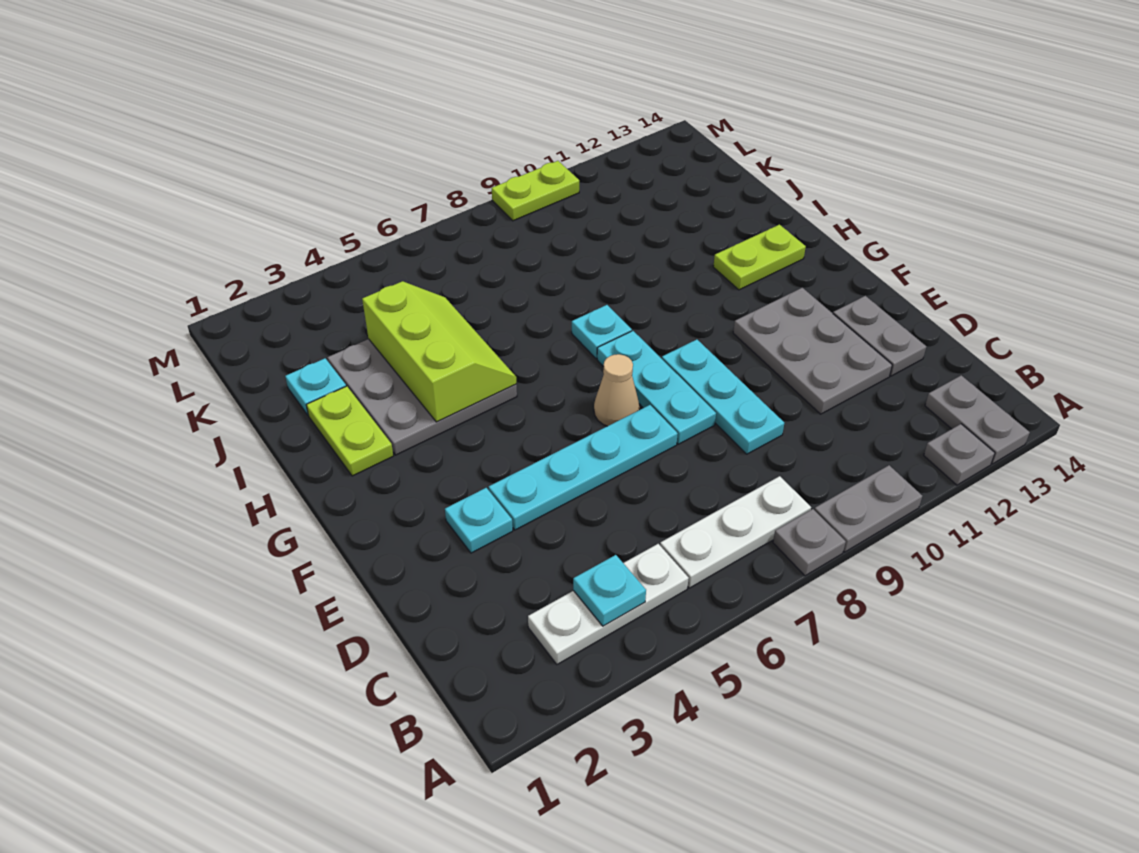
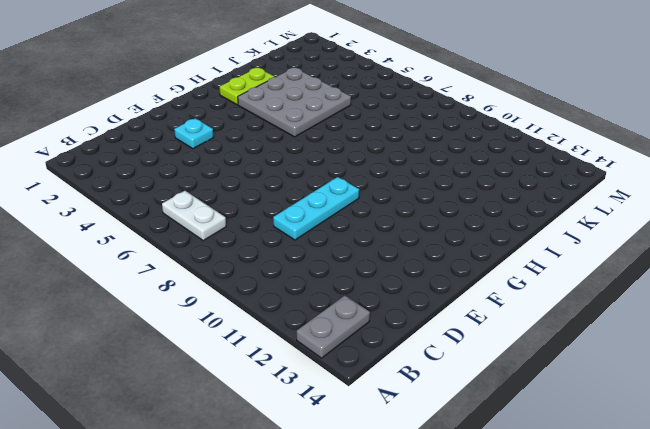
white plate B6:B7 level 1 -> white plate B6:B8 level 1
none -> grey plate A8 level 1
none -> grey plate A9:A10 level 1
none -> grey plate A12 level 1

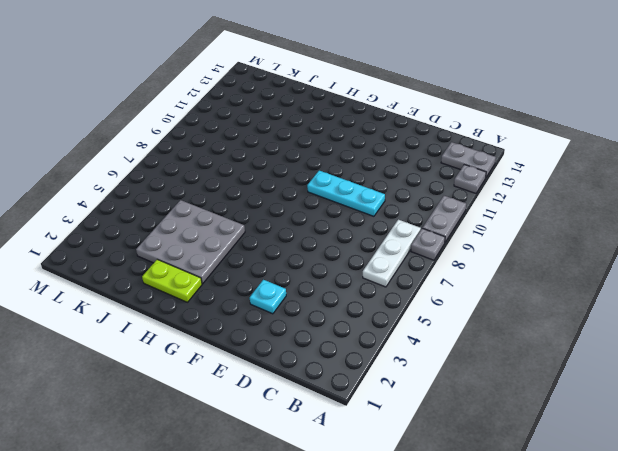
none -> white plate B3:B5 level 1
none -> grey plate D11:F12 level 1
none -> grey plate D13:E13 level 1

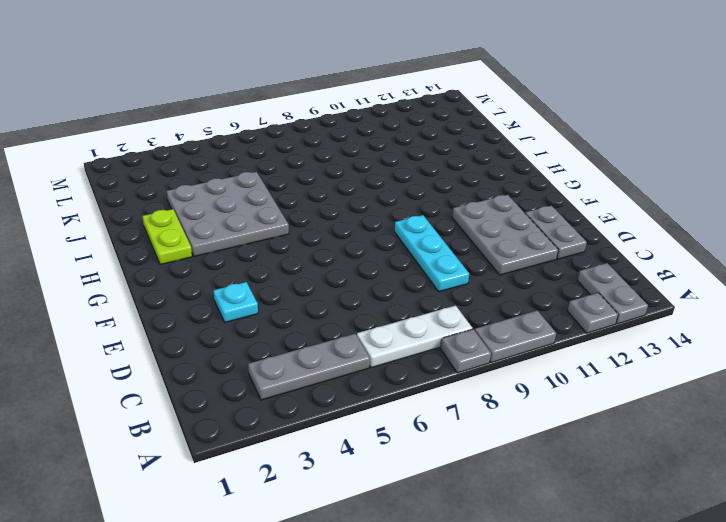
grey plate B3:B5 level 1 -> white plate B3:B5 level 1
none -> cyan plate E4:E7 level 1
none -> cyan plate E8:G8 level 1
none -> tan cone F7 level 1

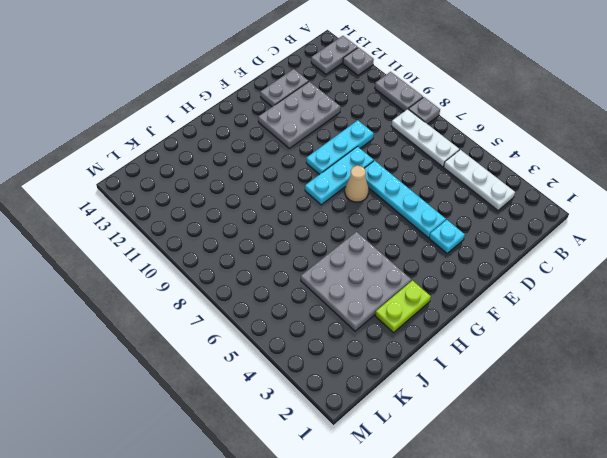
none -> cyan plate H8 level 1
none -> lime plate H12:H13 level 1
none -> cyan plate J2 level 1

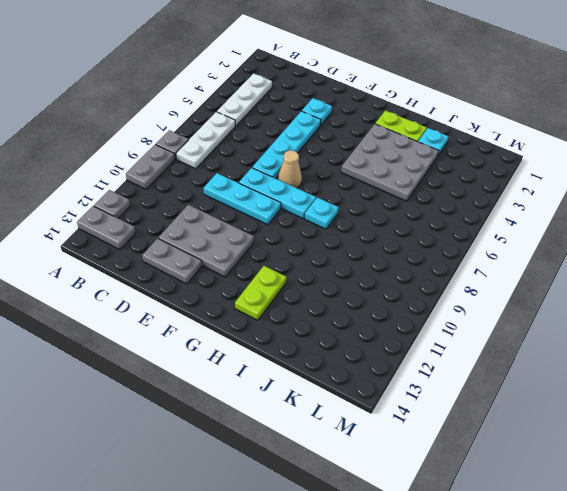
none -> lime plate M9:M10 level 1
none -> cyan plate B4 level 2
none -> lime slope H4:J5 level 2 top 4

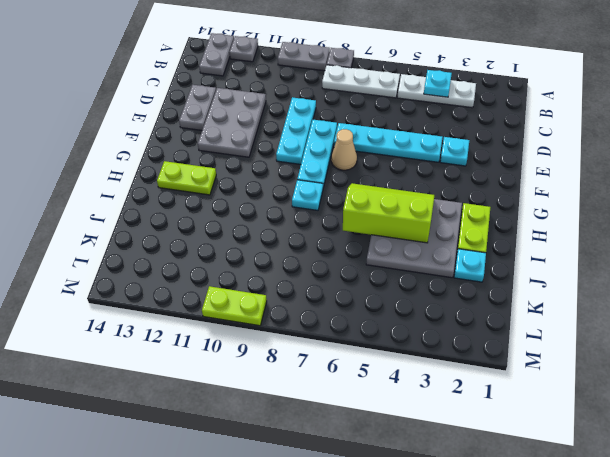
lime slope H4:I6 level 2 top I -> lime slope H4:J5 level 2 top 4

